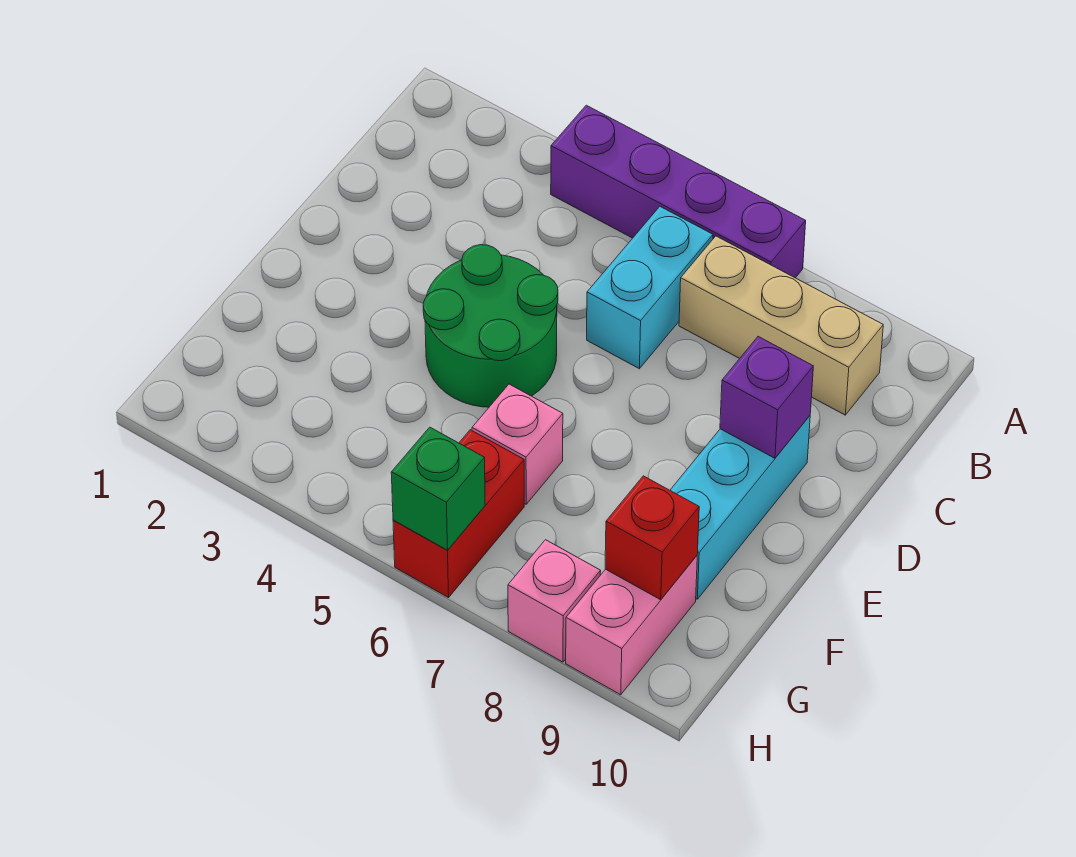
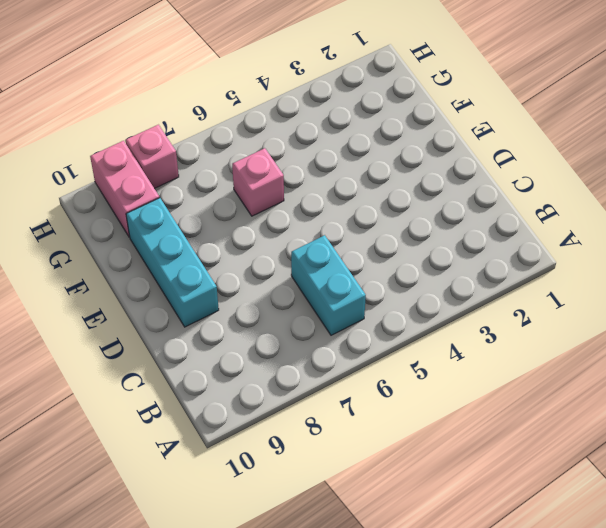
none -> purple brick A4:A7 level 1
none -> tan brick B7:B9 level 1
none -> green round brick D4:E5 level 1

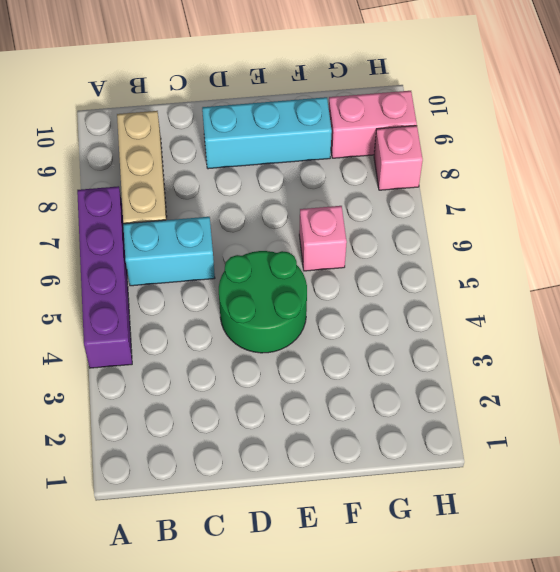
none -> red brick G6:H6 level 1
none -> purple brick D9 level 2
none -> red brick G9 level 2

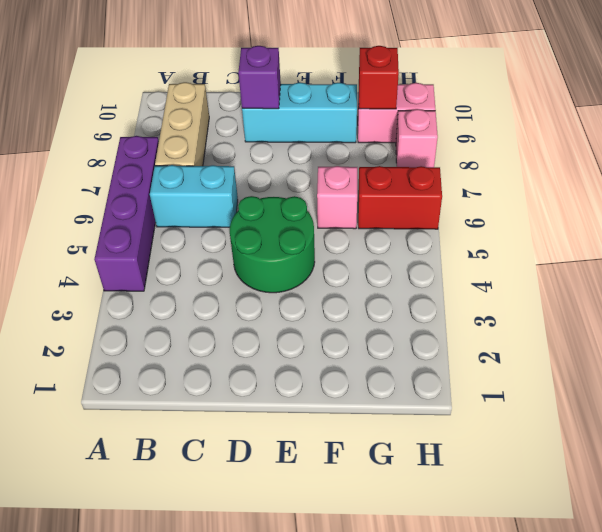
none -> green brick H6 level 2

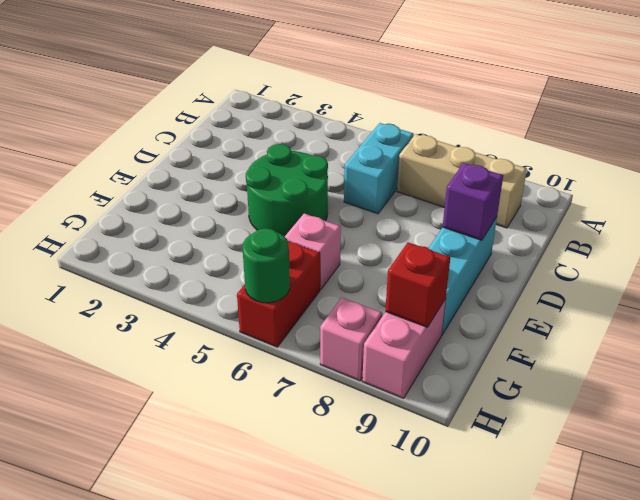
green round brick H6 level 2 -> green brick H6 level 2
none -> purple brick A4:A7 level 1

